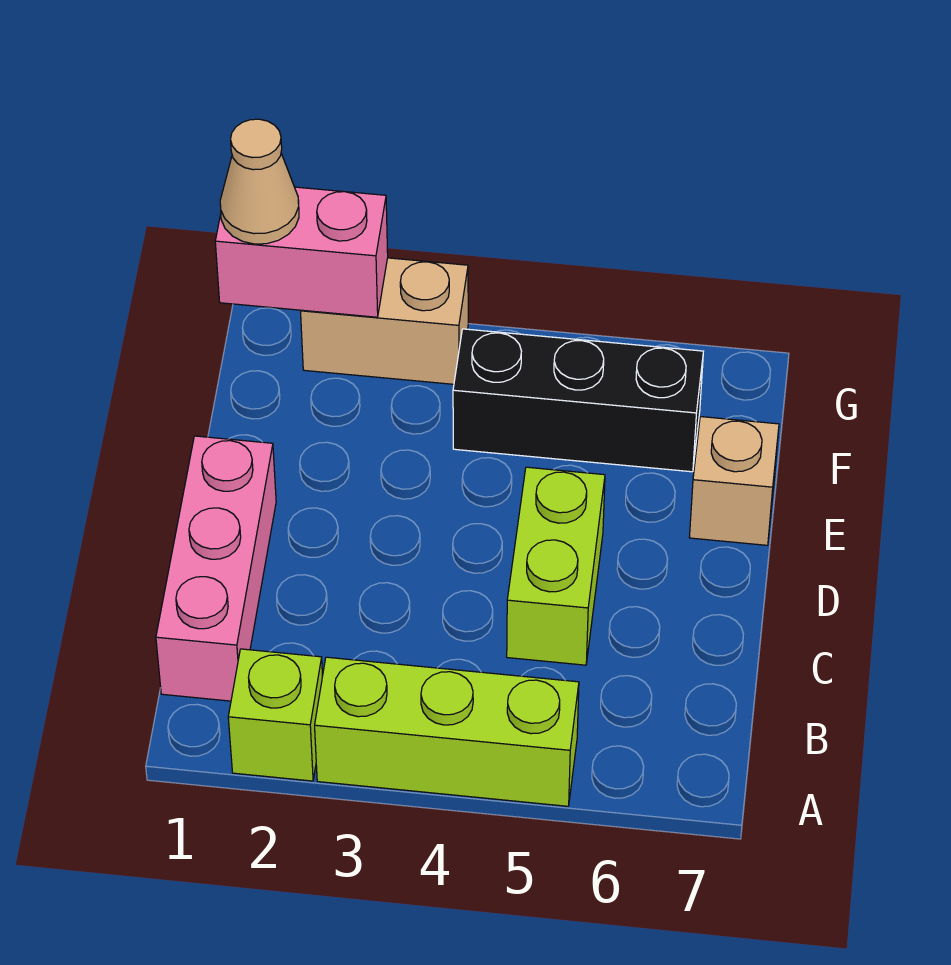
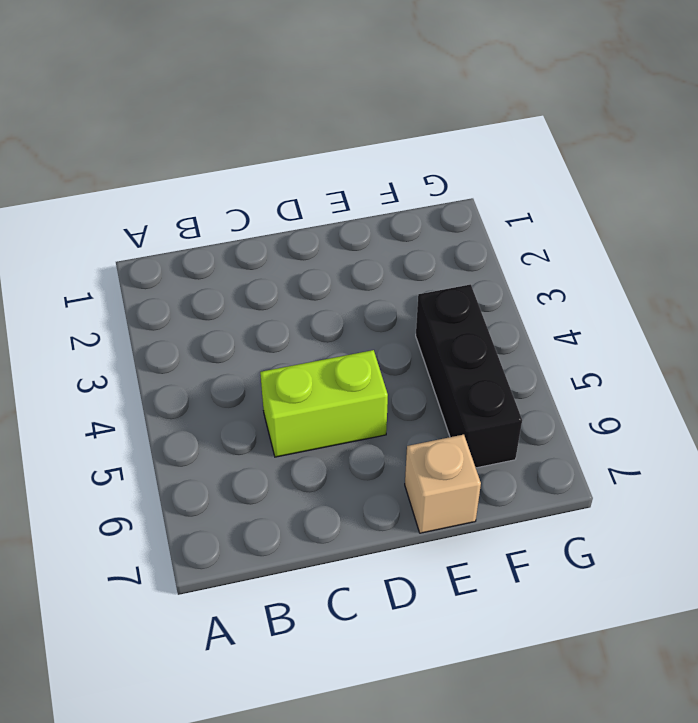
none -> lime brick A2 level 1
none -> lime brick A3:A5 level 1

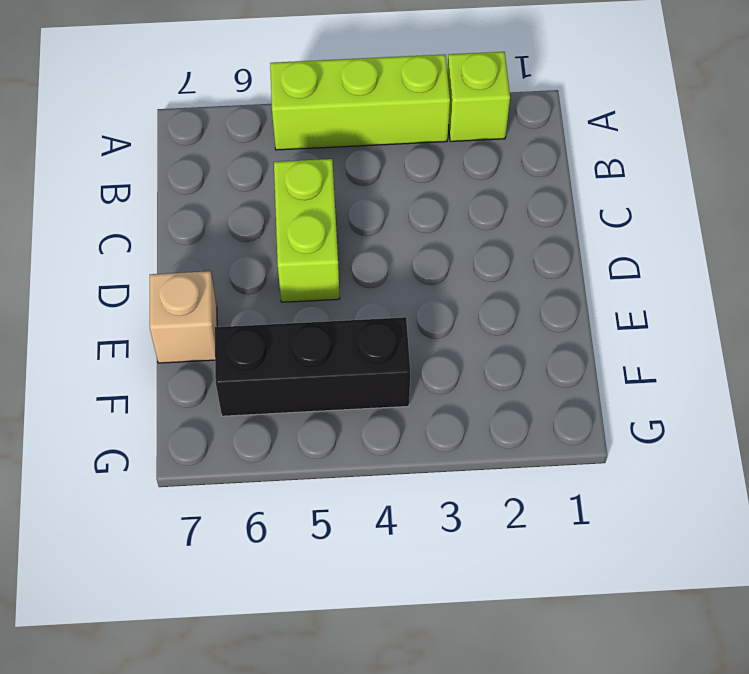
none -> pink brick B1:D1 level 1
none -> tan brick G2:G3 level 1

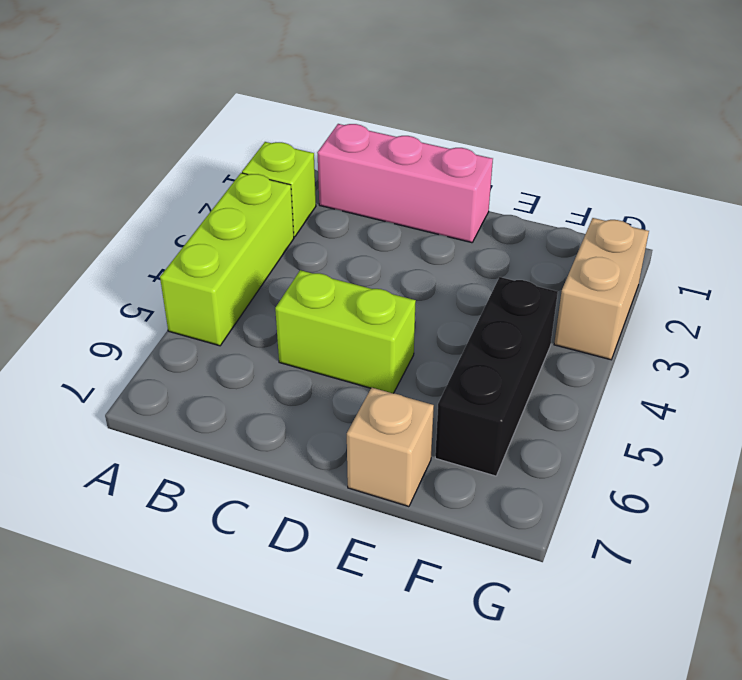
none -> pink brick G1:G2 level 2
none -> tan cone G1 level 3

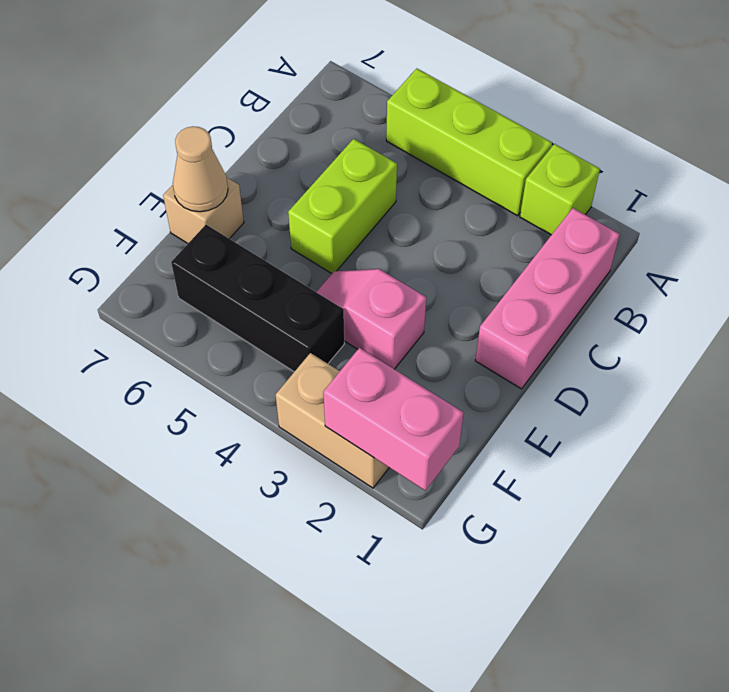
pink slope E3:E4 level 1 top 3 -> none
tan cone E7 level 2 -> tan cone G1 level 3

